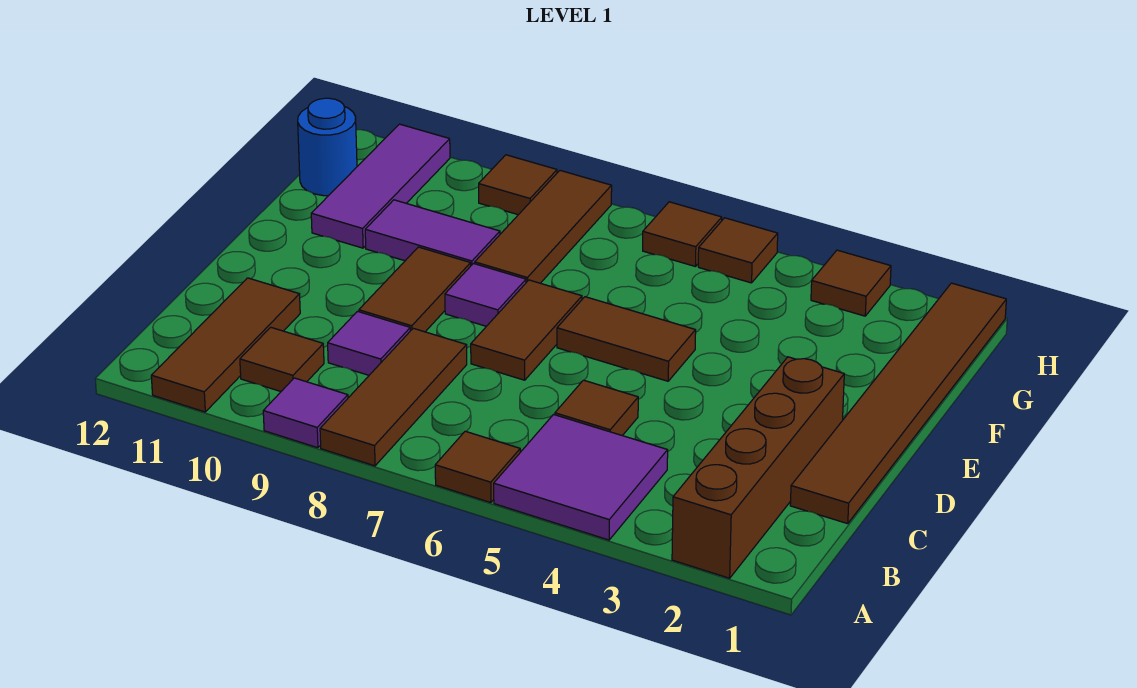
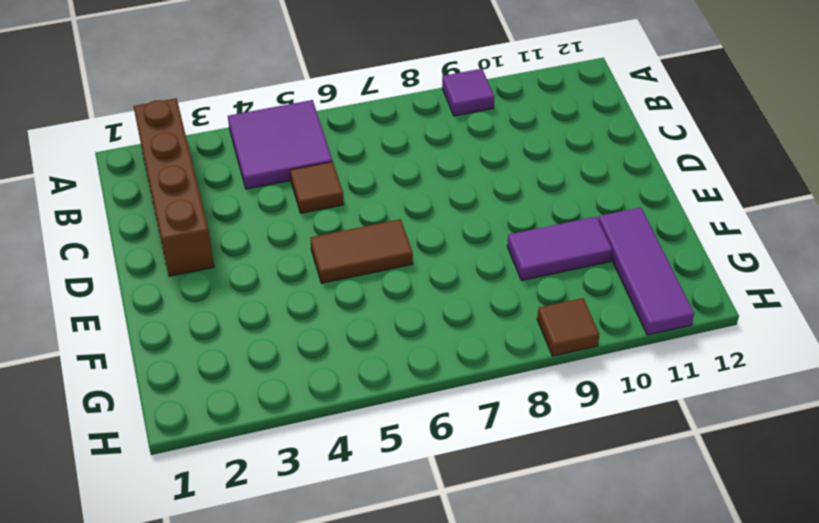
none -> brown tile A6 level 1
none -> brown tile A8:C8 level 1
none -> brown tile A11:C11 level 1

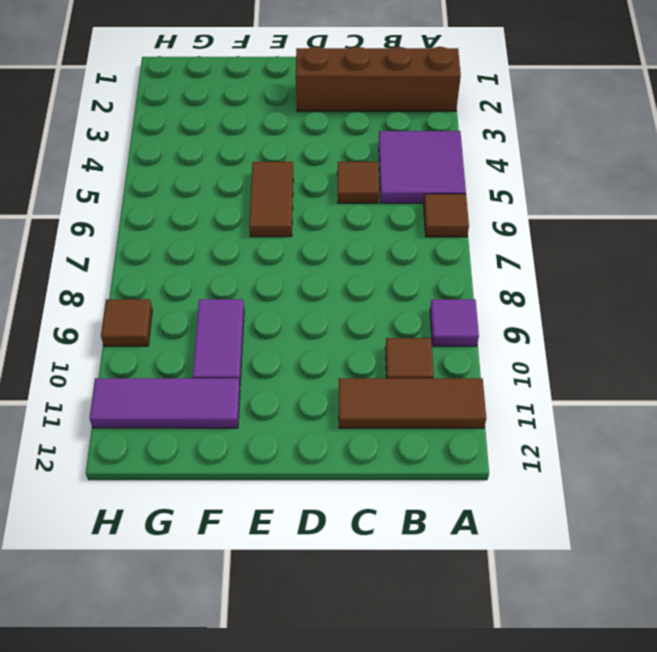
none -> brown tile A8:C8 level 1
none -> brown tile C1:H1 level 1
none -> purple tile C9 level 1

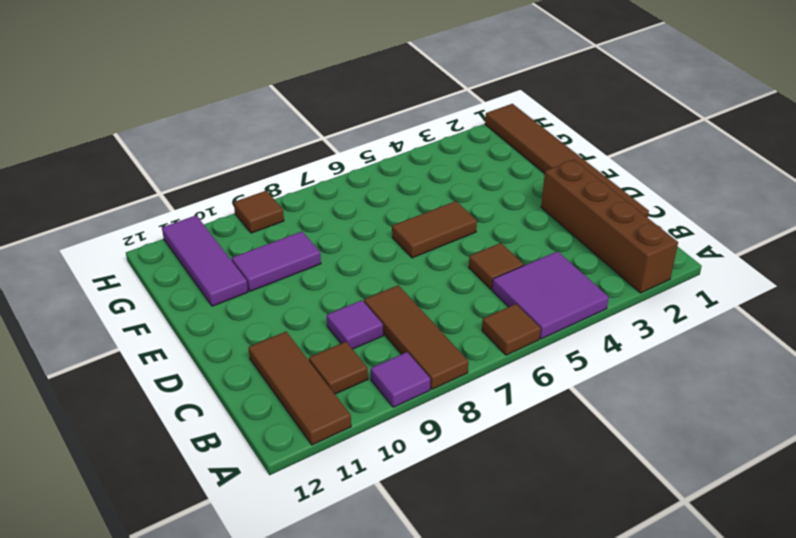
none -> brown tile D7:E7 level 1
none -> brown tile D9:E9 level 1
none -> purple tile E8 level 1

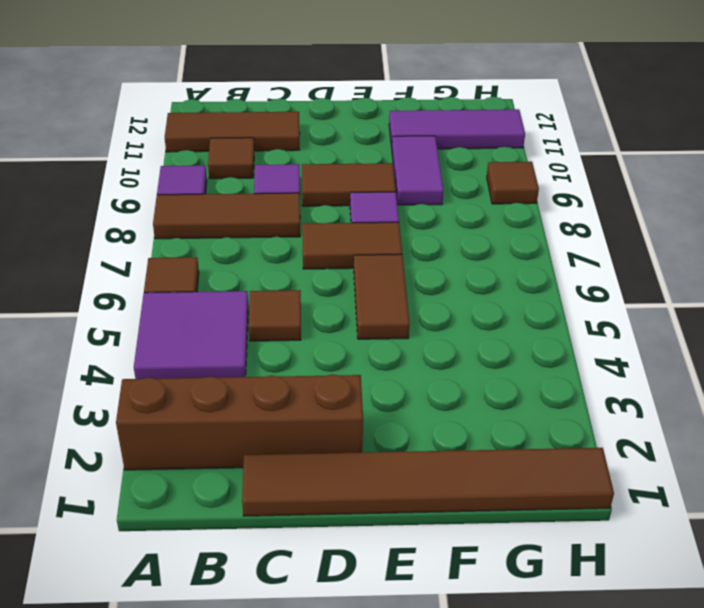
none -> brown tile F8:H8 level 1
none -> blue round brick G12 level 1
none -> brown tile H3 level 1

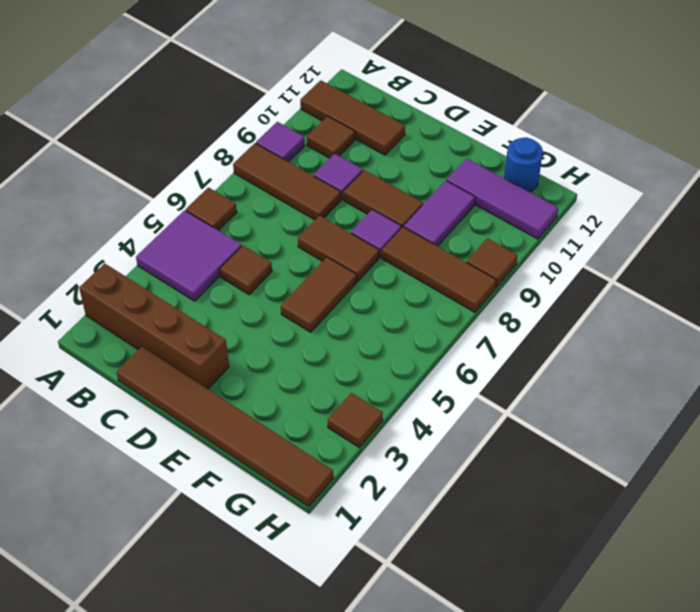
none -> brown tile H5 level 1
none -> brown tile H6 level 1

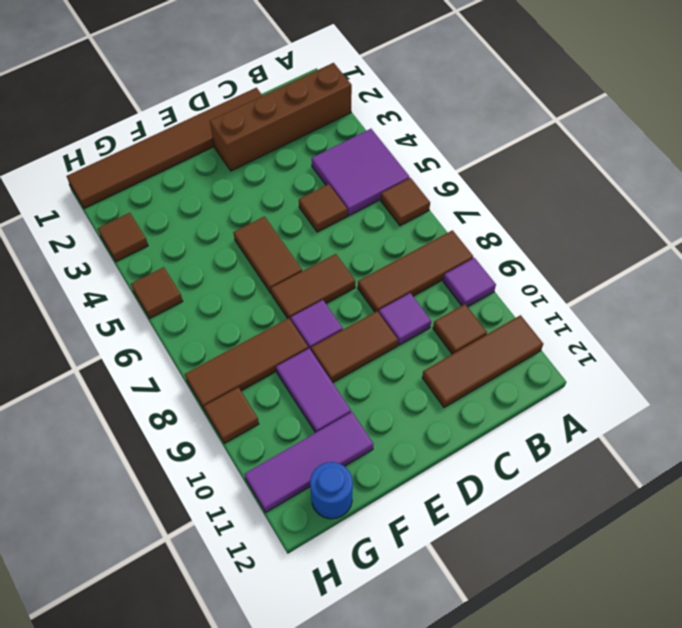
none -> brown tile H6 level 1

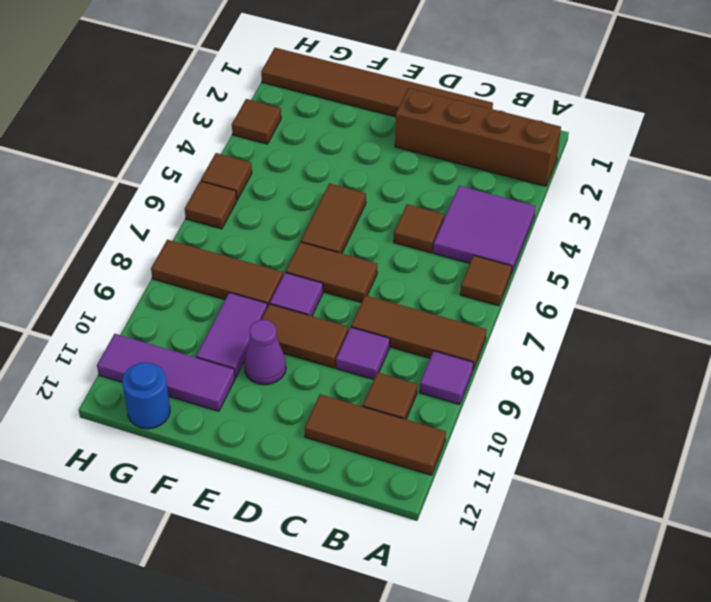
purple cone E10 level 1 -> none
none -> brown tile H9 level 1

